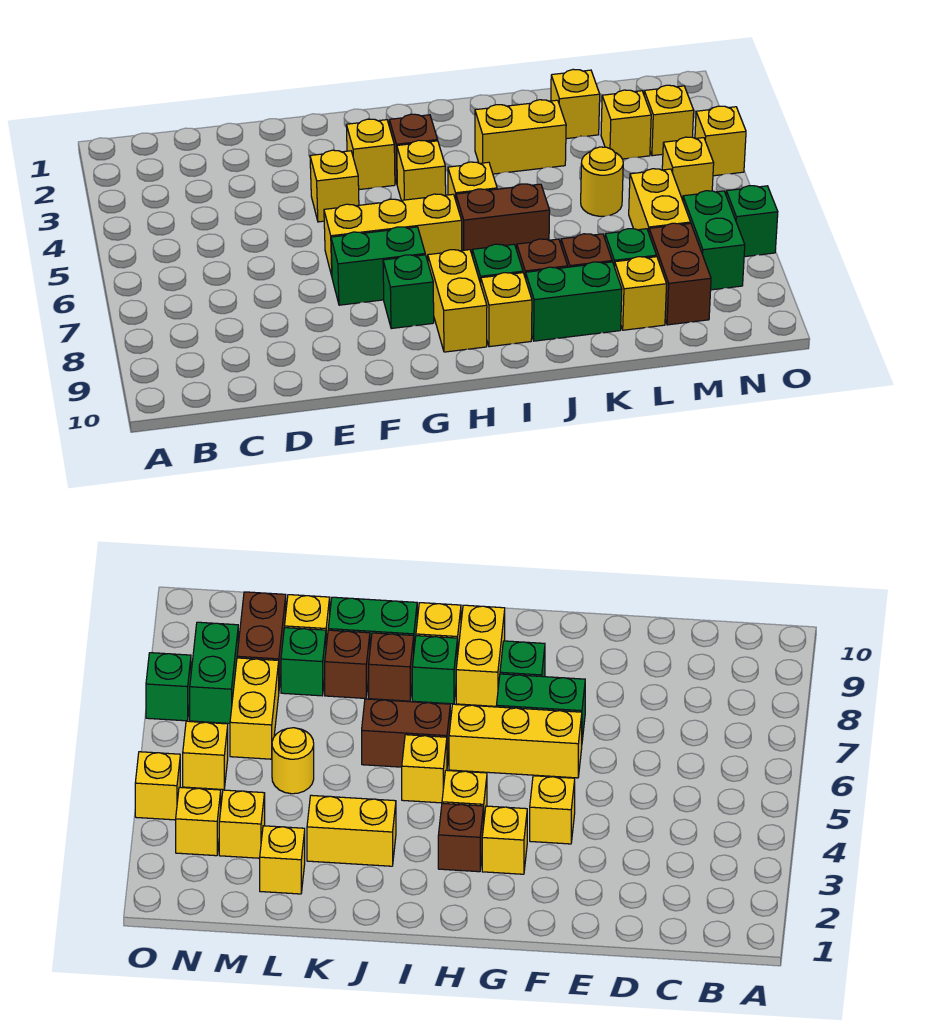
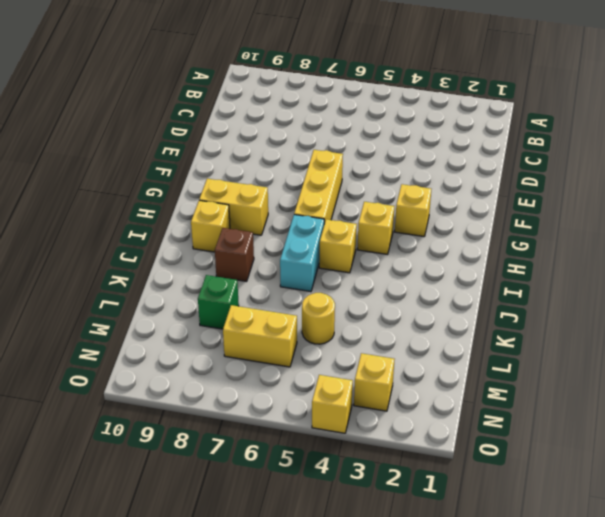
cyan brick I6:J6 level 1 -> brown brick I6:J6 level 1
none -> yellow brick F4 level 1
none -> green brick F7:G7 level 1
none -> green brick G8 level 1

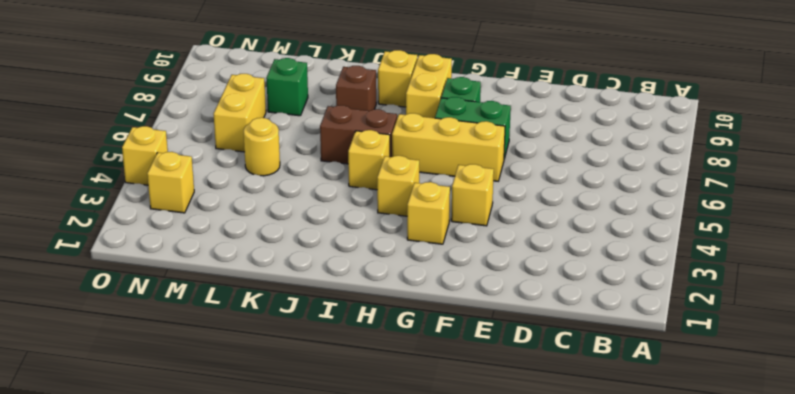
none -> brown brick H3 level 1
none -> green brick I8 level 1
none -> yellow brick J3:K3 level 1

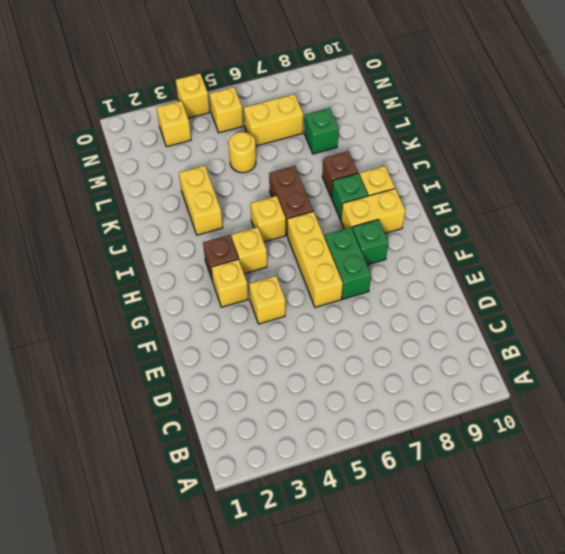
none -> green brick J9:K9 level 1
none -> brown brick K8 level 1
none -> yellow brick L2 level 1

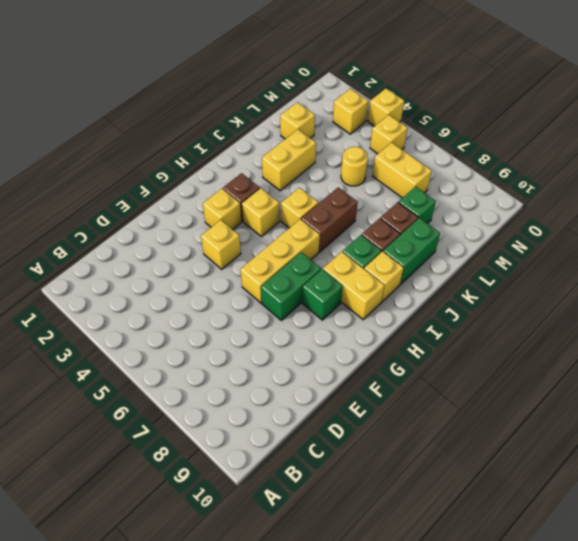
none -> yellow brick L9 level 1
none -> yellow brick M3 level 1
none -> brown brick M8:M9 level 1

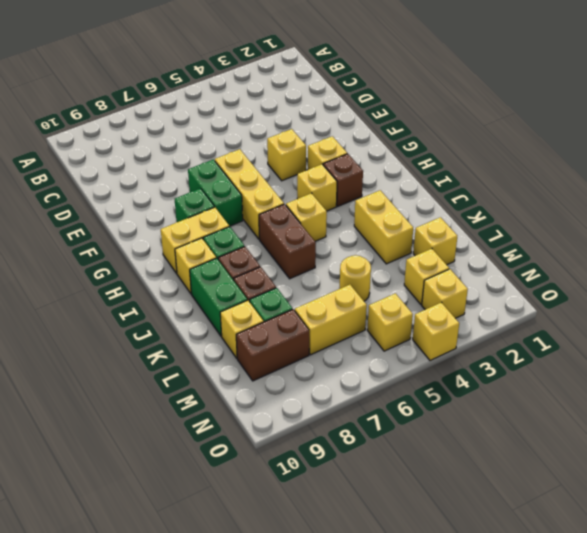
none -> green brick N7:N8 level 1
none -> green brick O7 level 1

